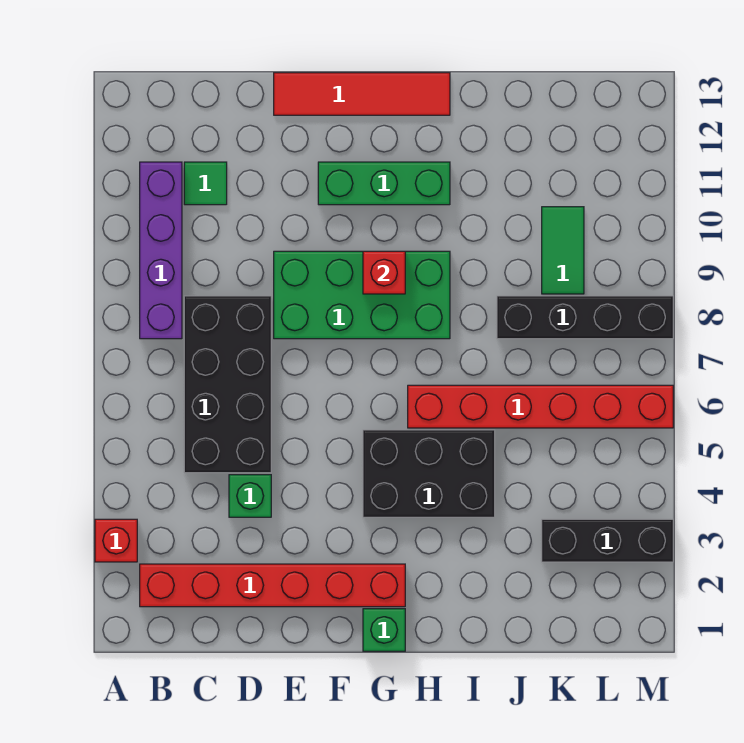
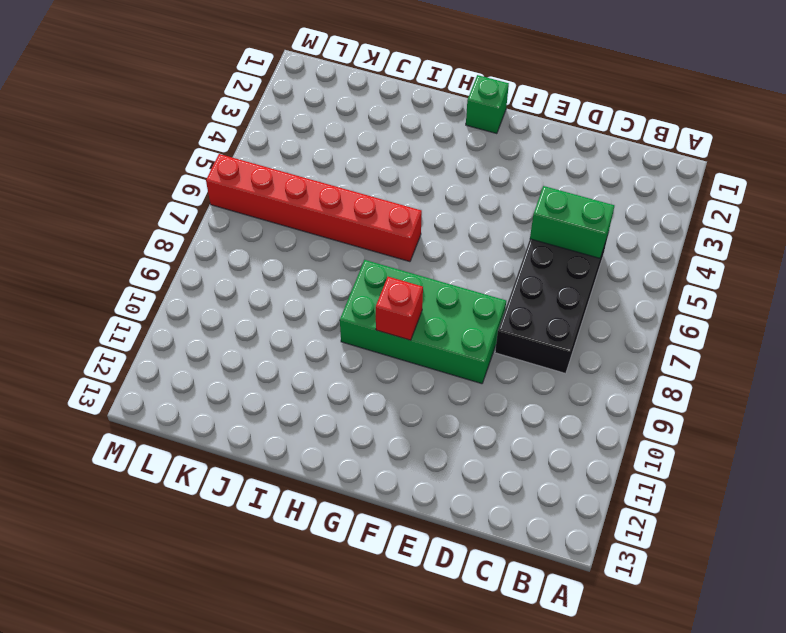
green brick C5:D5 level 2 -> none
none -> red brick A3 level 1
none -> red brick B2:G2 level 1
none -> purple brick B8:B11 level 1

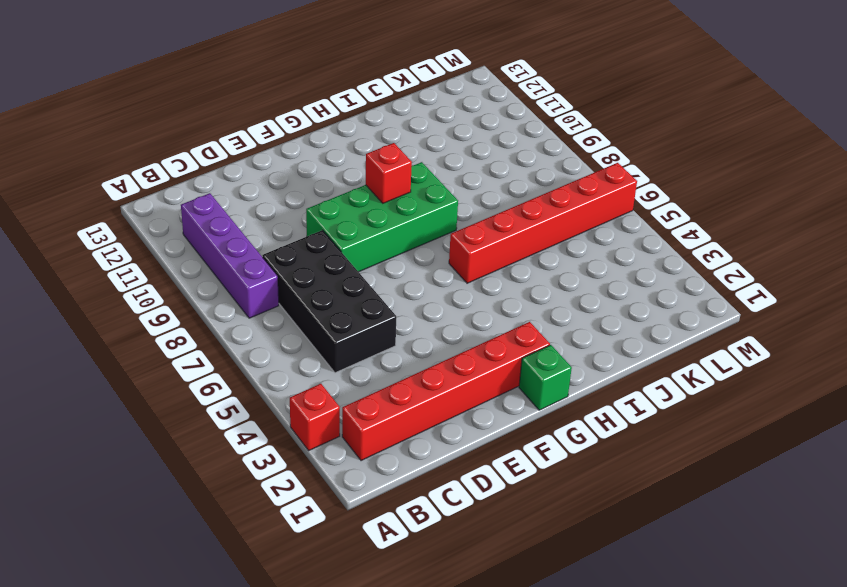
none -> green tile C11 level 1
none -> green brick D4 level 1
none -> red tile E13:H13 level 1

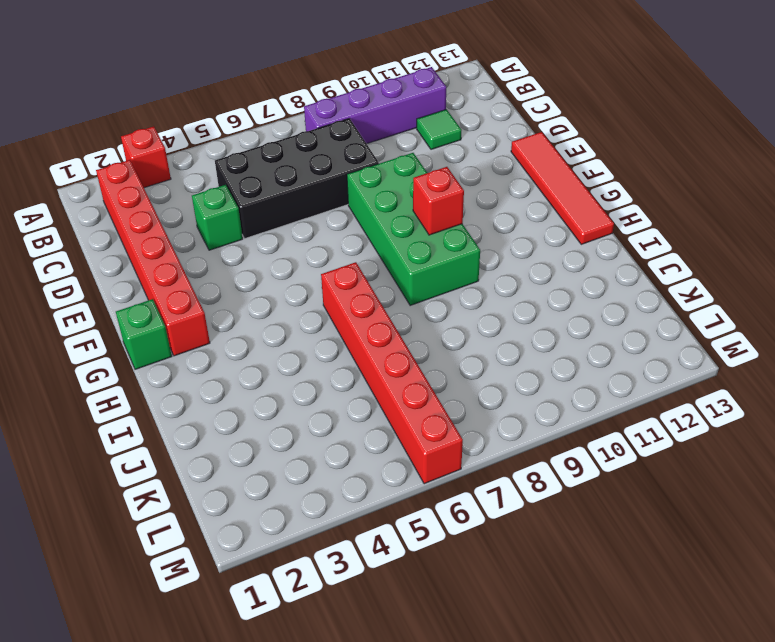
none -> green brick F11:H11 level 1
none -> black brick G4:I5 level 1
none -> black brick J8:M8 level 1

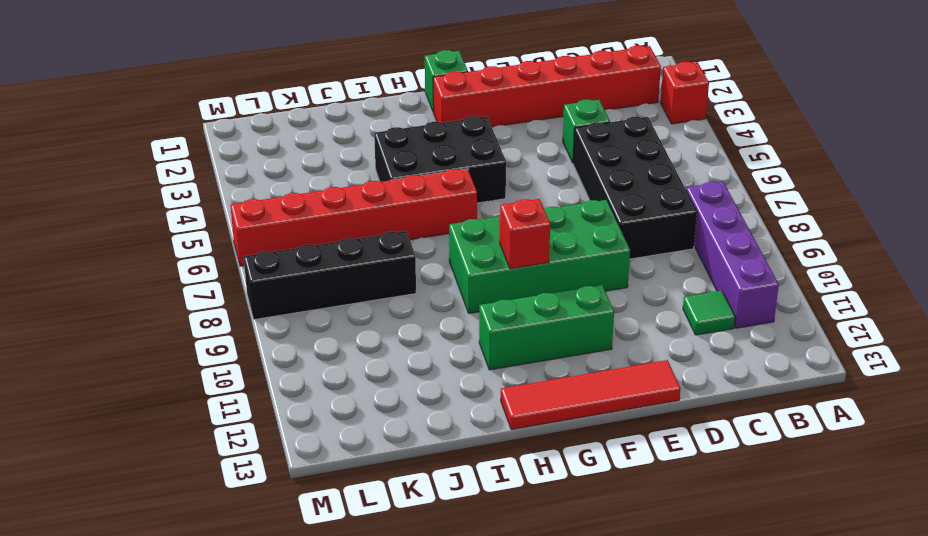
none -> black brick K3:M3 level 1
none -> green tile K9:K10 level 1

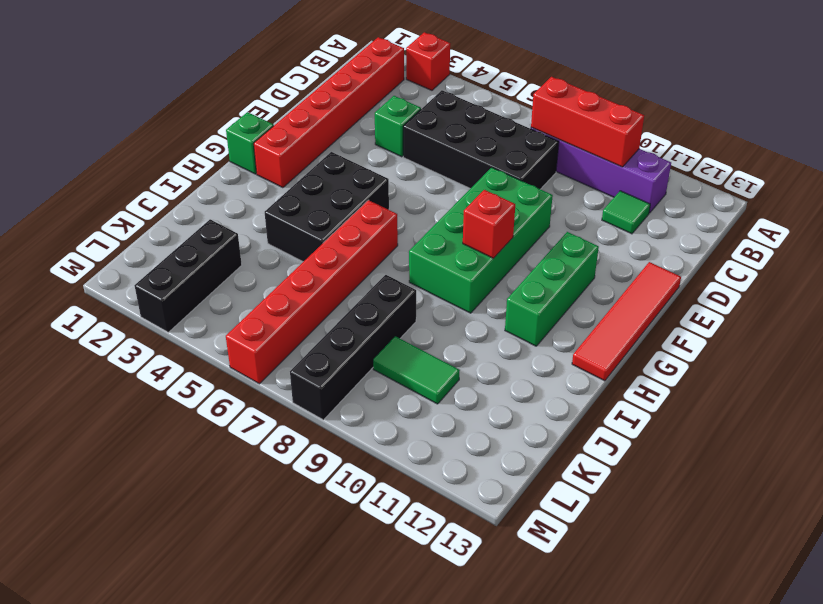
red brick B8:B10 level 2 -> none

